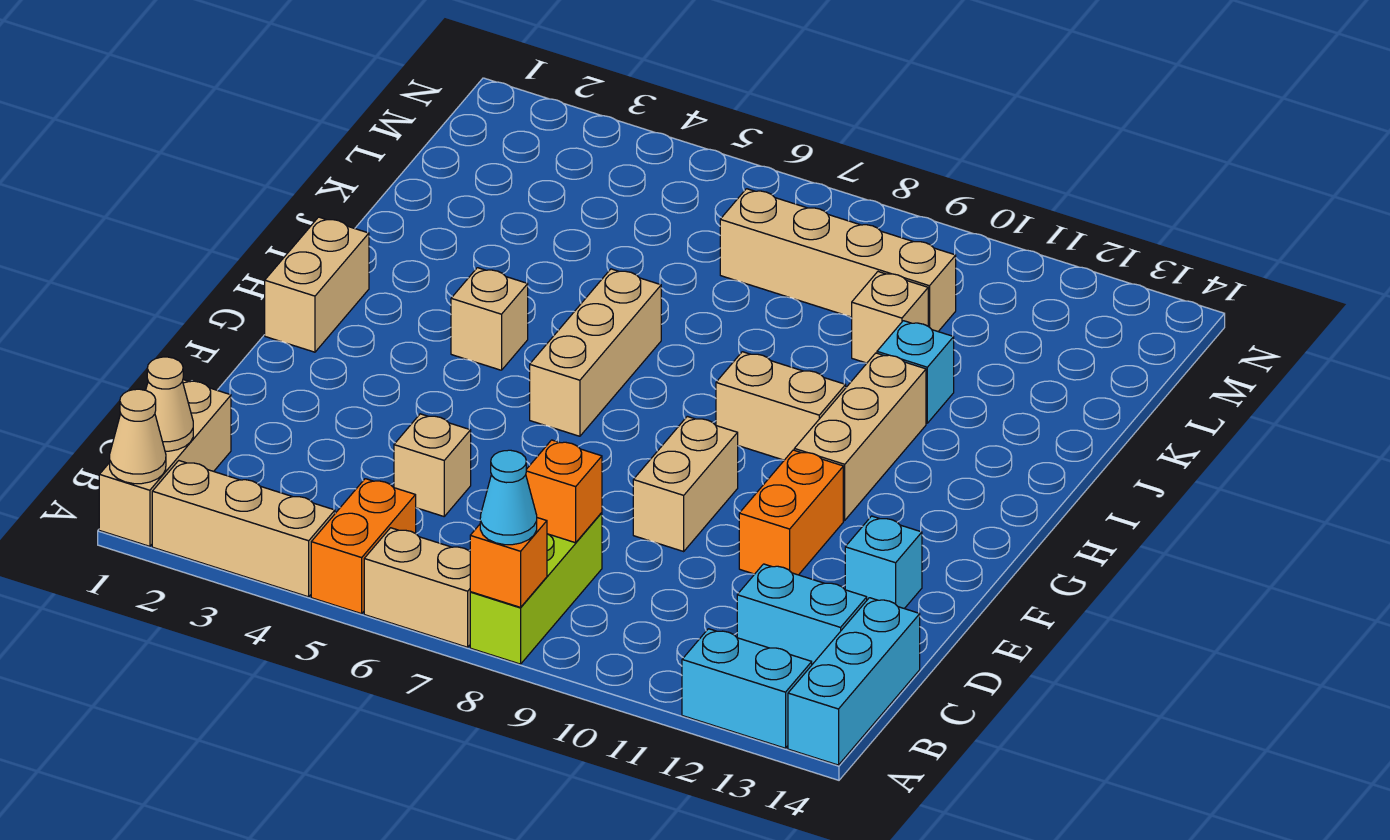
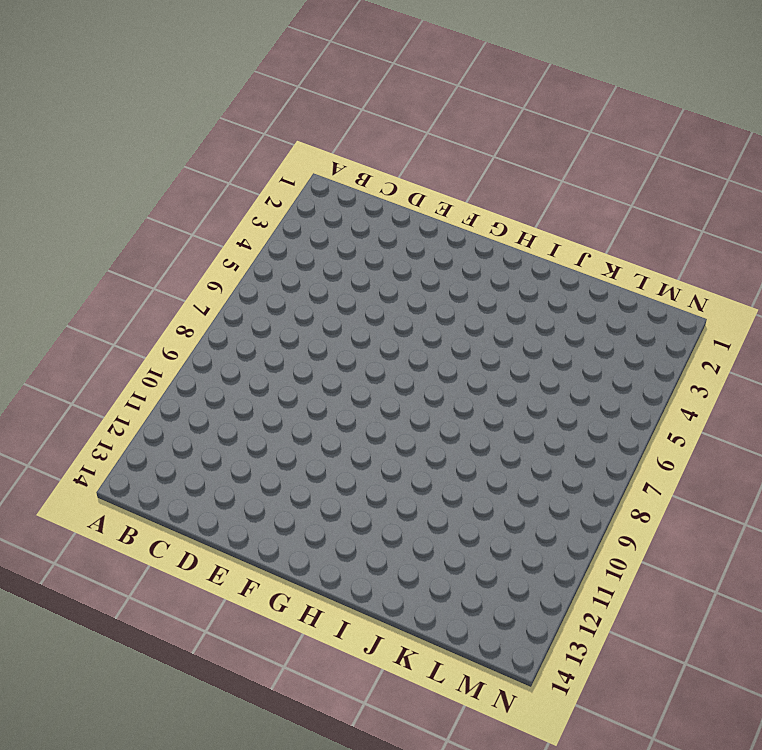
none -> tan brick A1:C1 level 1
none -> tan brick A2:A4 level 1
none -> orange brick A5:B5 level 1

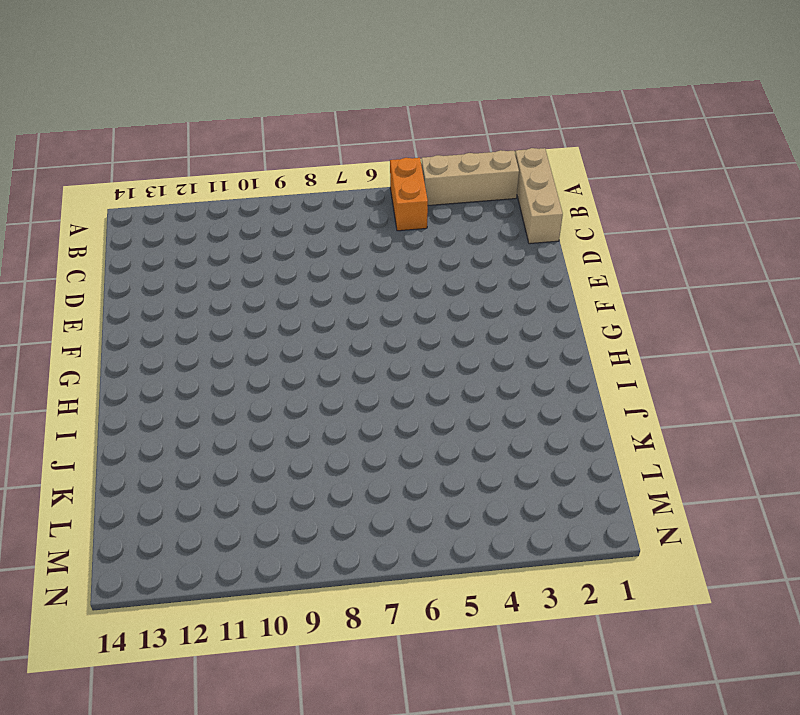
none -> tan brick A6:A7 level 1
none -> lime brick A8:C8 level 1
none -> cyan brick A12:A13 level 1

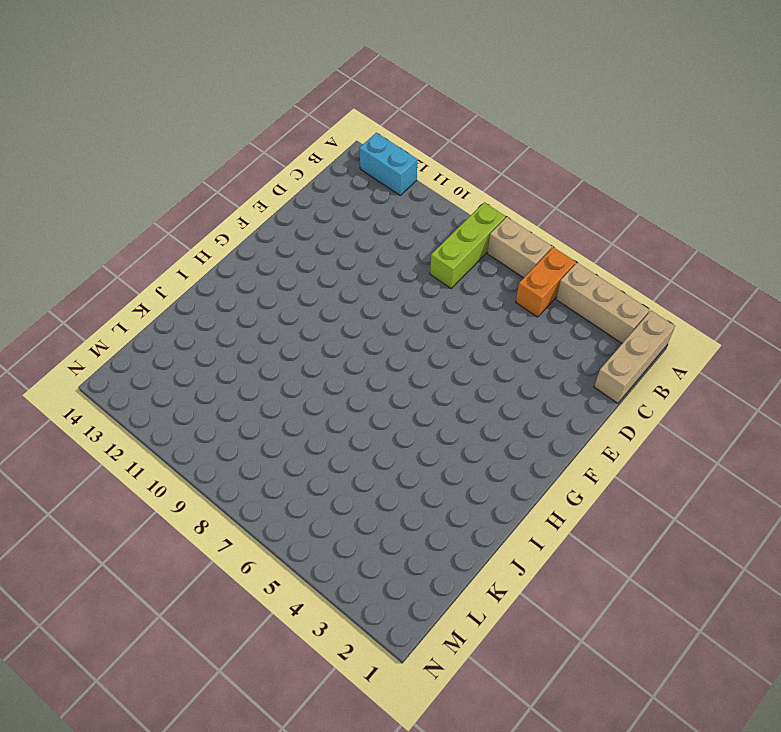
none -> cyan brick A14:C14 level 1
none -> cyan brick C12:C13 level 1
none -> tan brick D5 level 1

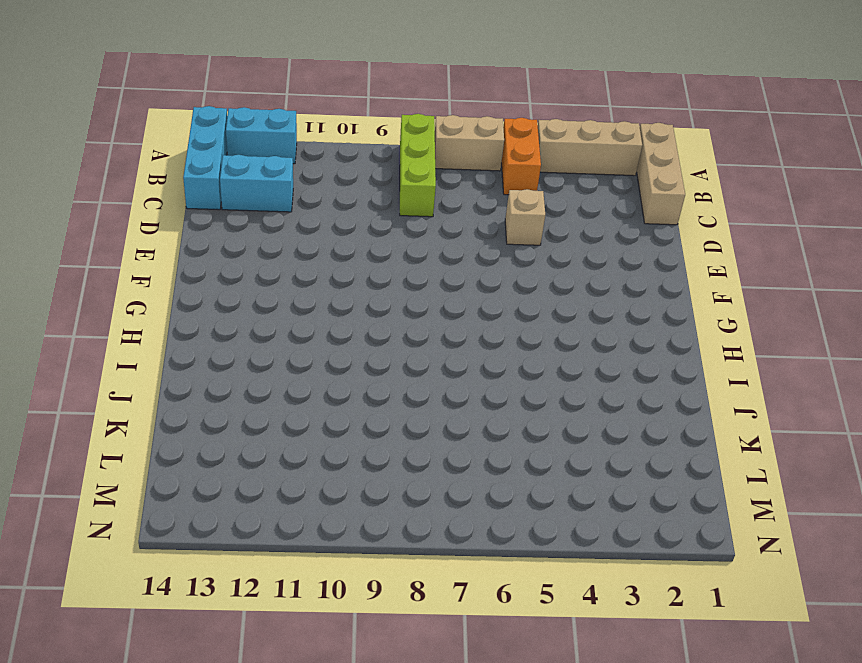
none -> tan brick E9:F9 level 1
none -> orange brick E11:F11 level 1
none -> cyan brick E13 level 1

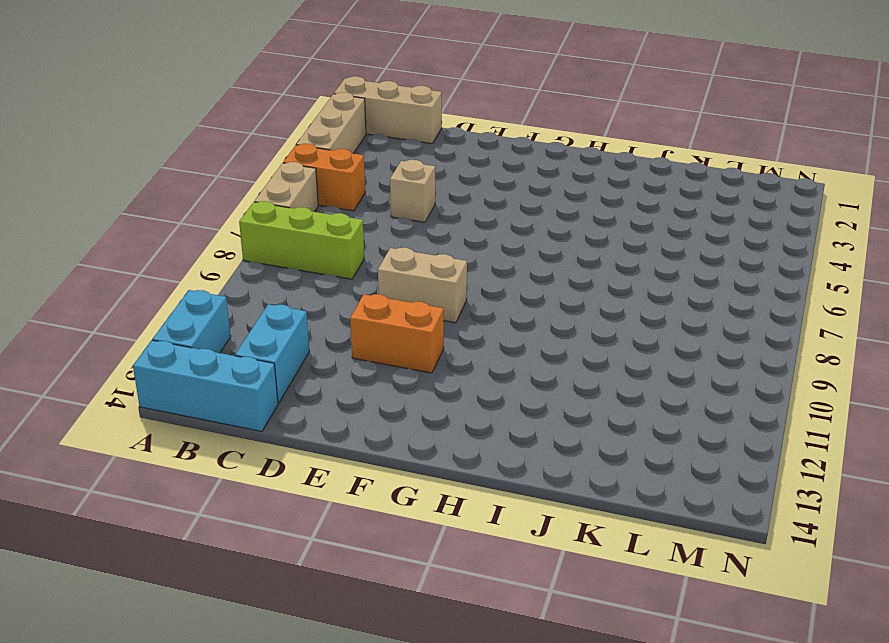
none -> cyan brick E13 level 1
none -> tan brick G1:H1 level 1
none -> tan brick G6:I6 level 1

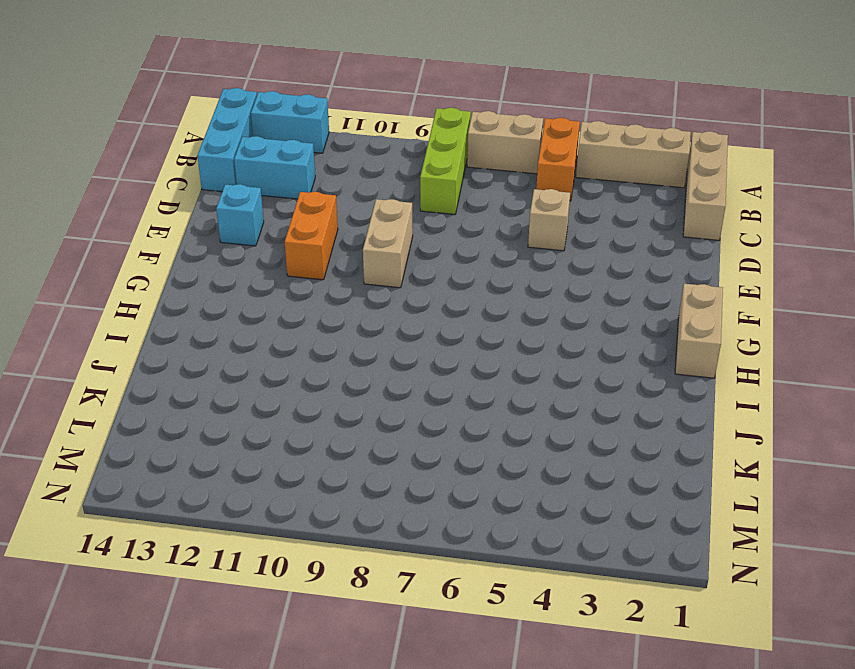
none -> tan brick G6:I6 level 1
none -> tan brick G11:I11 level 1
none -> tan brick H4 level 1

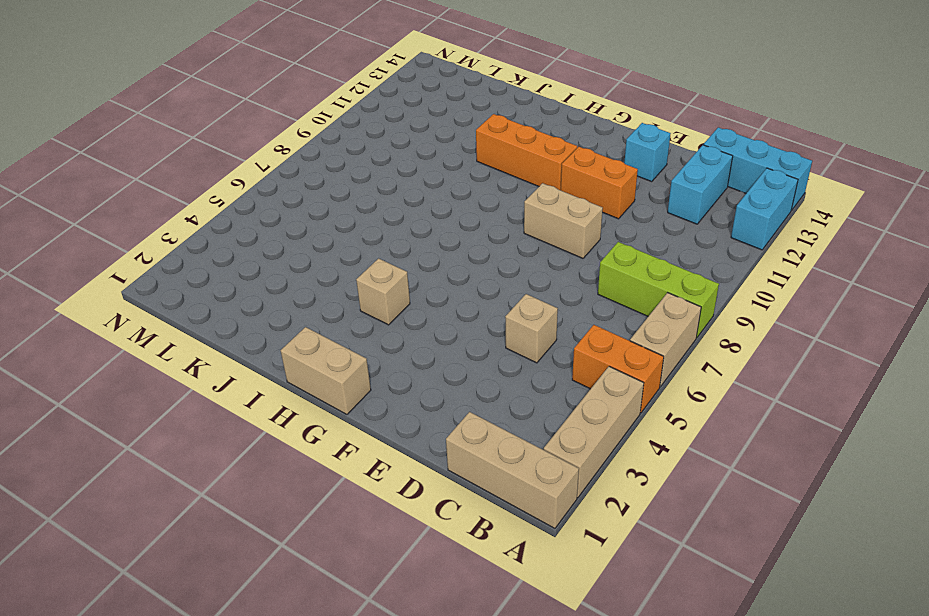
orange brick G11:I11 level 1 -> tan brick G11:I11 level 1
none -> tan brick G6:I6 level 1
none -> tan brick H9:H10 level 1
none -> cyan brick J11 level 1

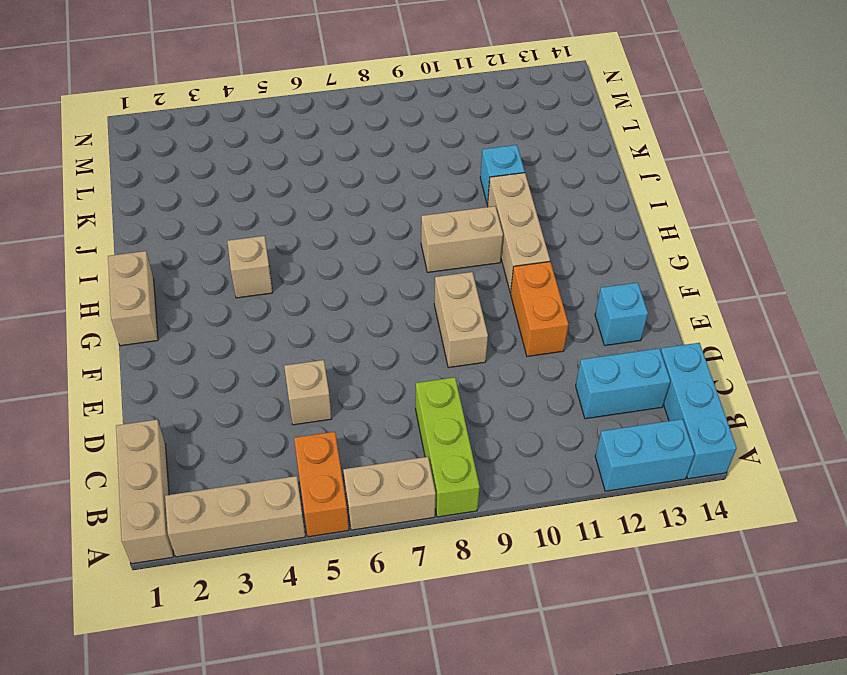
none -> tan brick G6:I6 level 1
none -> tan brick K10 level 1
none -> tan brick L7:L10 level 1

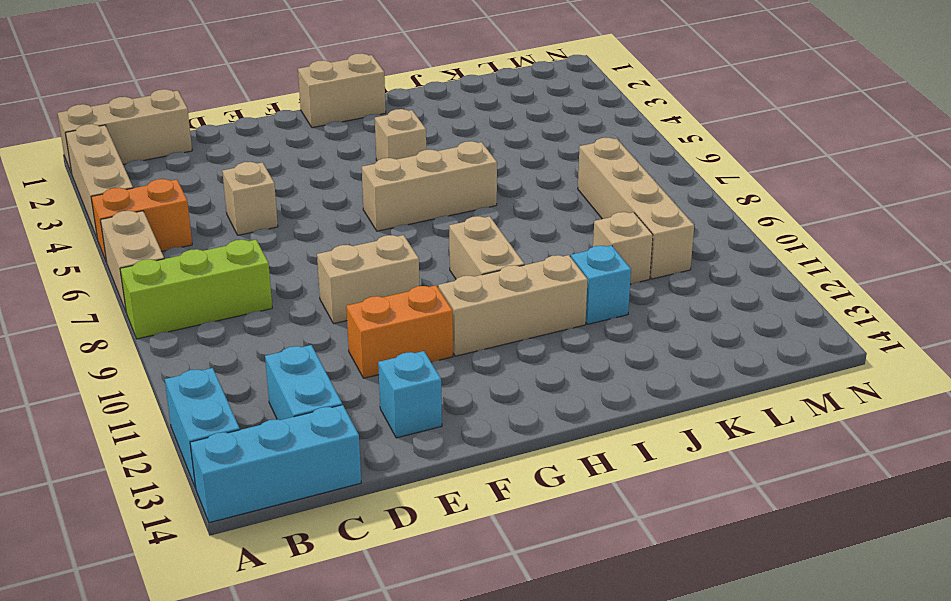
none -> tan cone A1 level 2
none -> orange brick A8 level 2
none -> tan cone B1 level 2

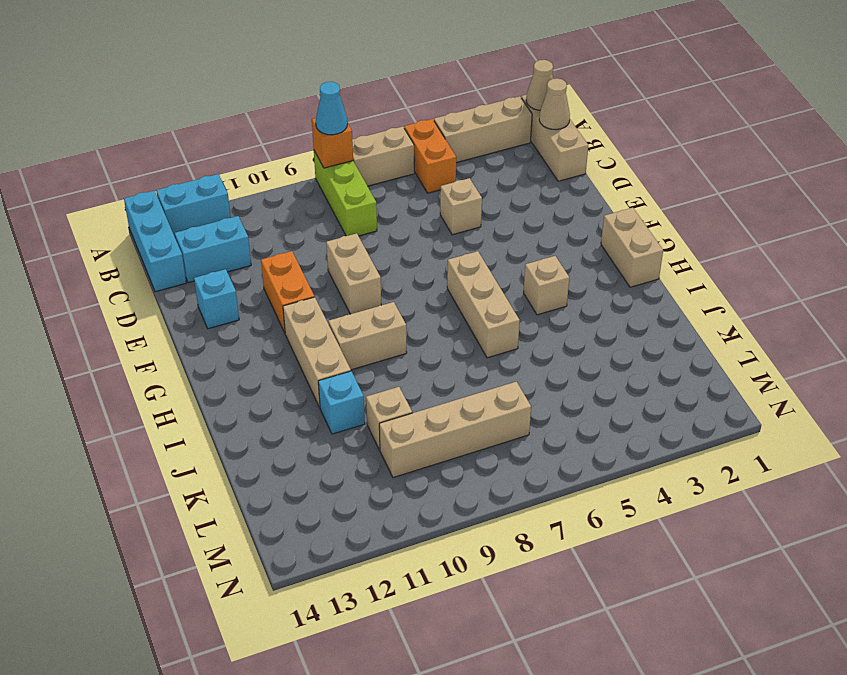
none -> orange brick C8 level 2

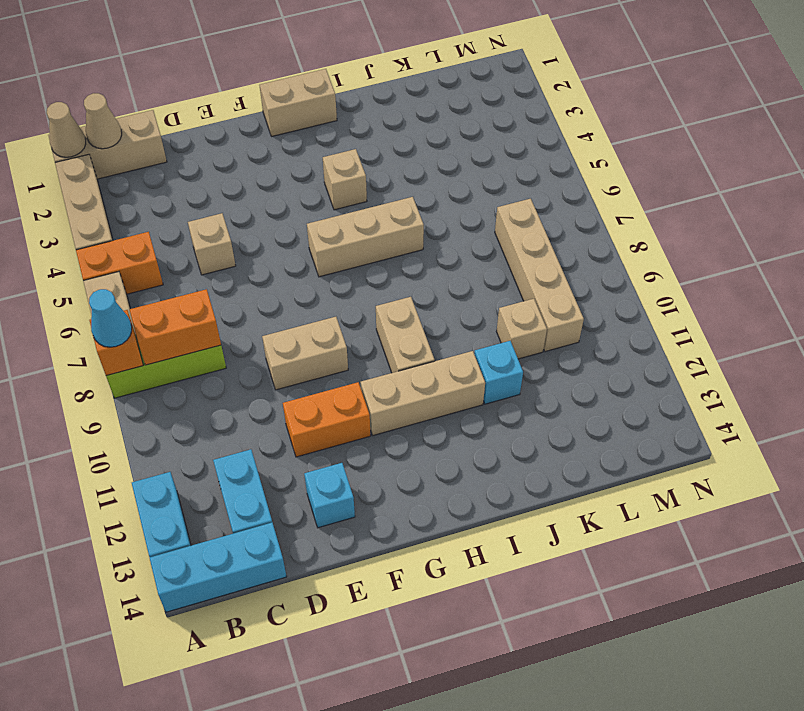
orange brick B8:C8 level 2 -> orange brick C8 level 2

